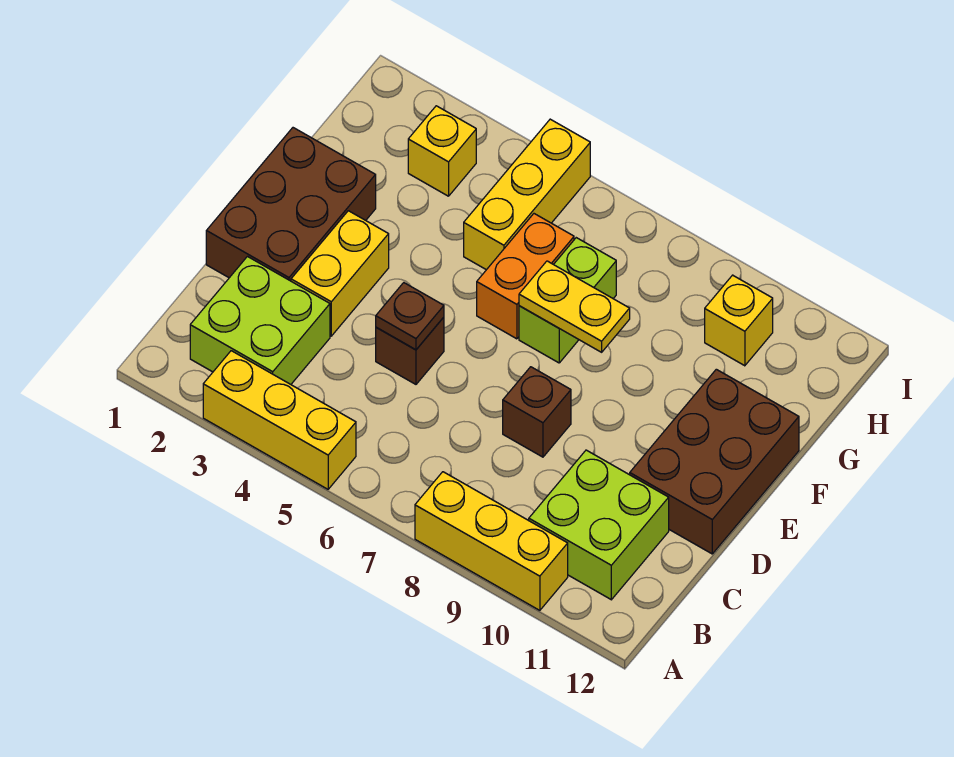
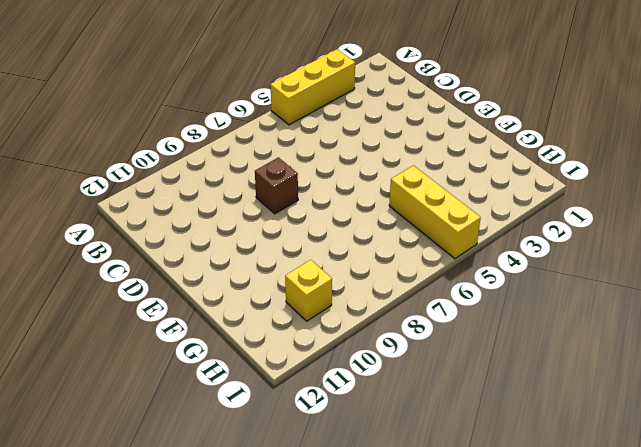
none -> yellow brick A8:A10 level 1
none -> lime brick B2:C3 level 1
none -> lime brick B10:C11 level 1

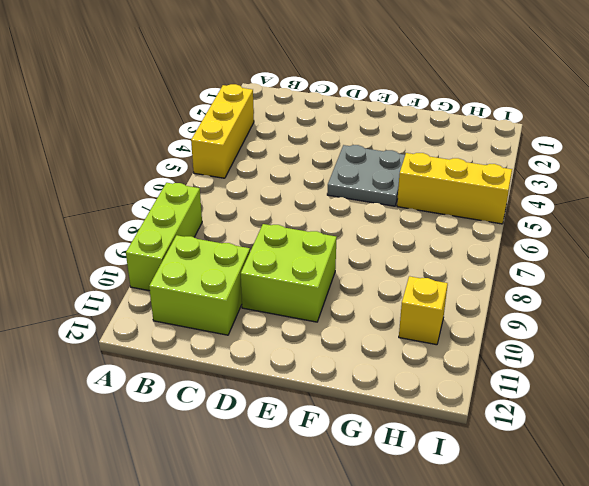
lime brick A8:A10 level 1 -> yellow brick A8:A10 level 1
lime brick D9:E10 level 1 -> lime brick B2:C3 level 1
grey plate E4:F5 level 1 -> none
none -> brown brick D1:F2 level 1
none -> yellow brick D3:E3 level 1
none -> brown brick D5 level 1

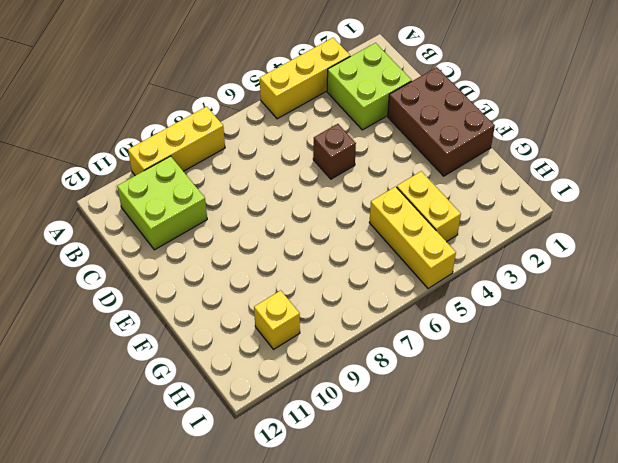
yellow brick G4:H4 level 1 -> yellow brick D3:E3 level 1
none -> brown brick D8 level 1
none -> brown brick D11:F12 level 1
none -> orange brick F6:G6 level 1

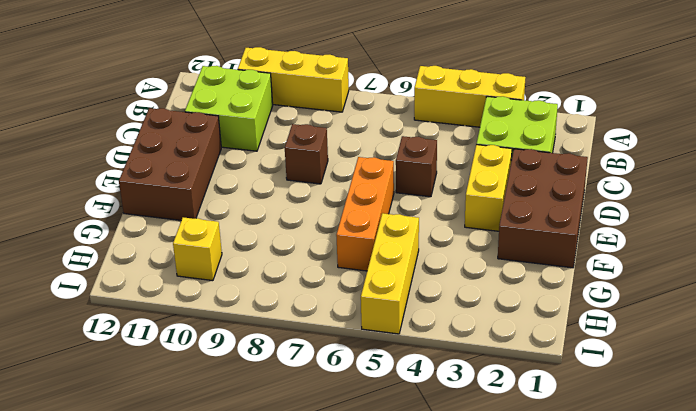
orange brick E6:G6 level 1 -> orange brick F6:G6 level 1
none -> lime brick F7:G7 level 1
none -> yellow brick H3 level 1
none -> brown plate D5 level 2

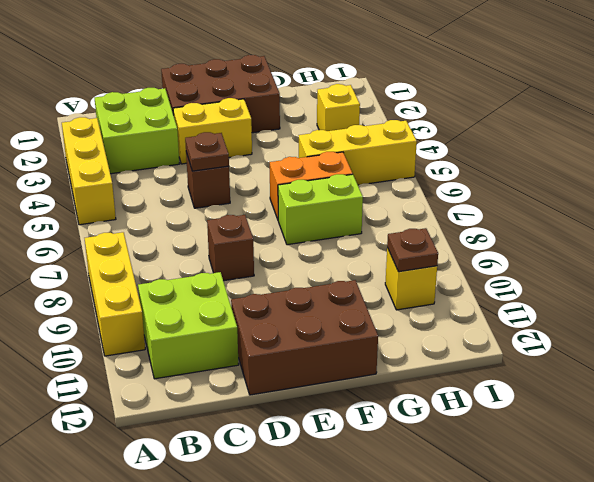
brown plate H10 level 2 -> none
none -> yellow plate F7:F8 level 2

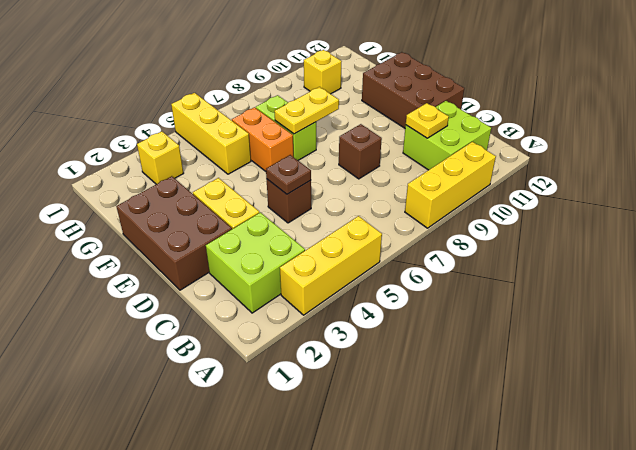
yellow plate C10 level 2 -> none

